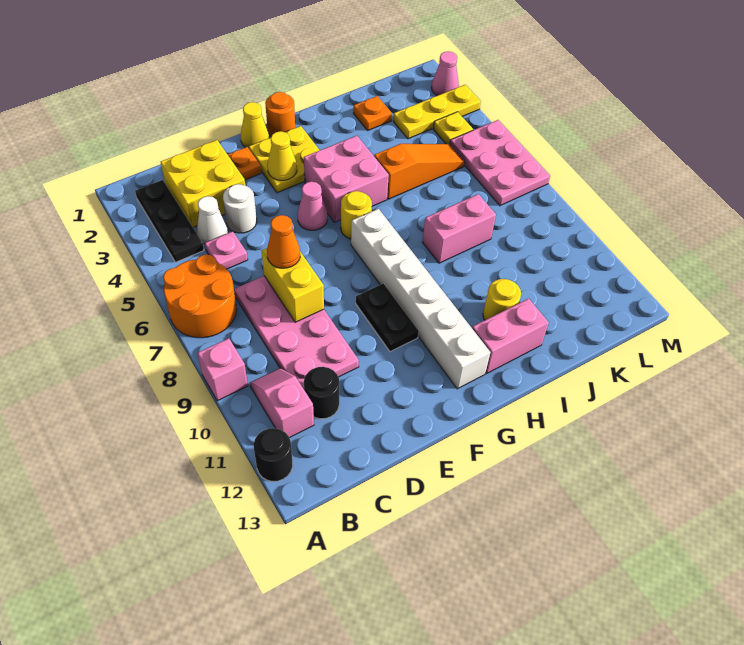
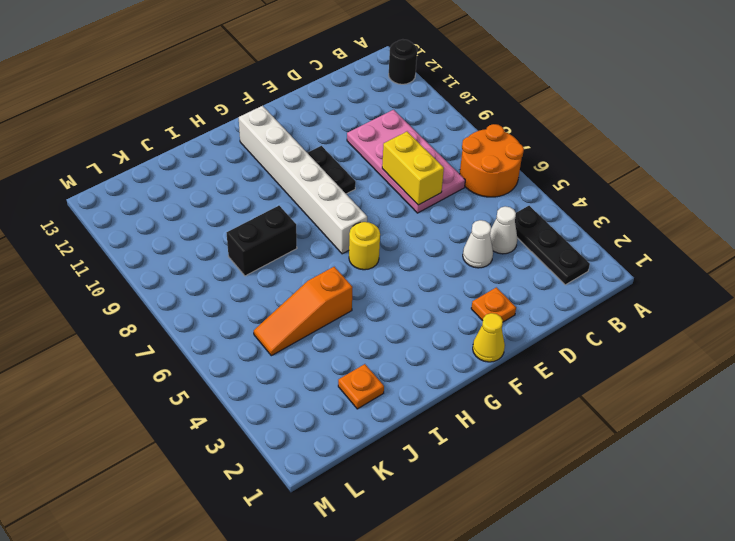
white cone D4 level 1 -> white round brick D4 level 1
black brick I8:J8 level 1 -> pink brick I8:J8 level 1
none -> pink brick A9 level 1
none -> pink slope B10:B11 level 1 top 11
none -> yellow brick C2:D3 level 1
none -> pink plate C5 level 1

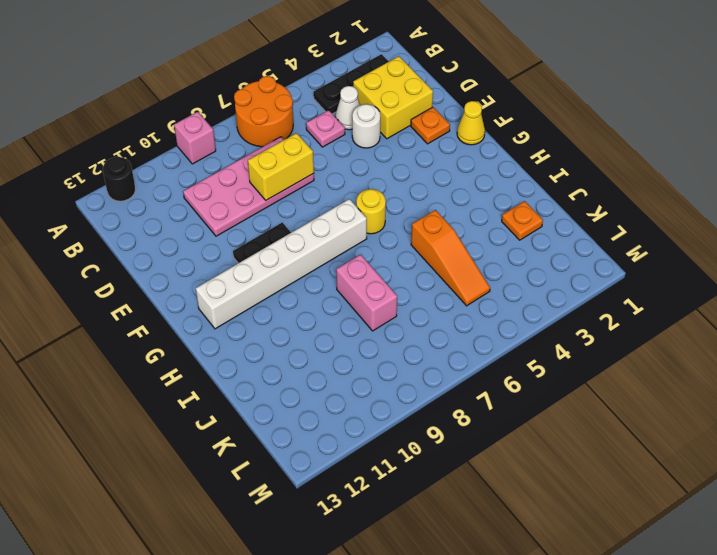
none -> pink slope B10:B11 level 1 top 11
none -> black round brick C11 level 1
none -> yellow plate F2:G3 level 1
none -> pink cone F5 level 1

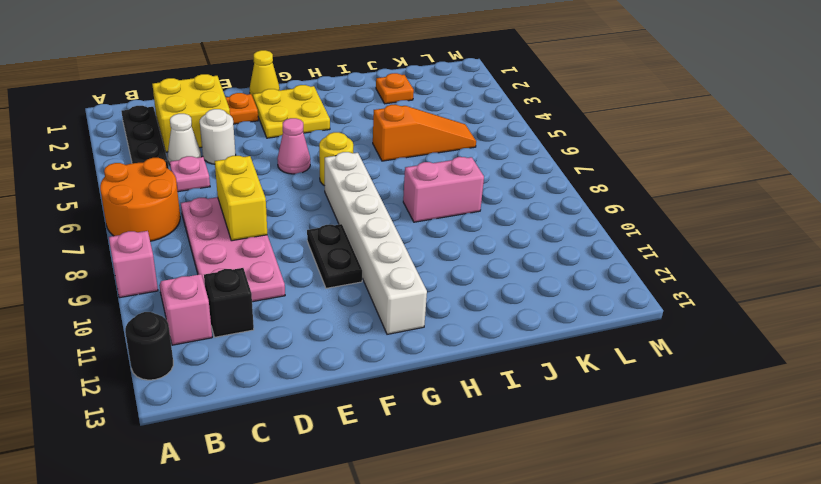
black brick C11 level 1 -> black round brick C11 level 1
none -> orange round brick G1 level 1
none -> pink brick G4:H5 level 1
none -> pink brick H12:I12 level 1
none -> yellow round brick I11 level 1

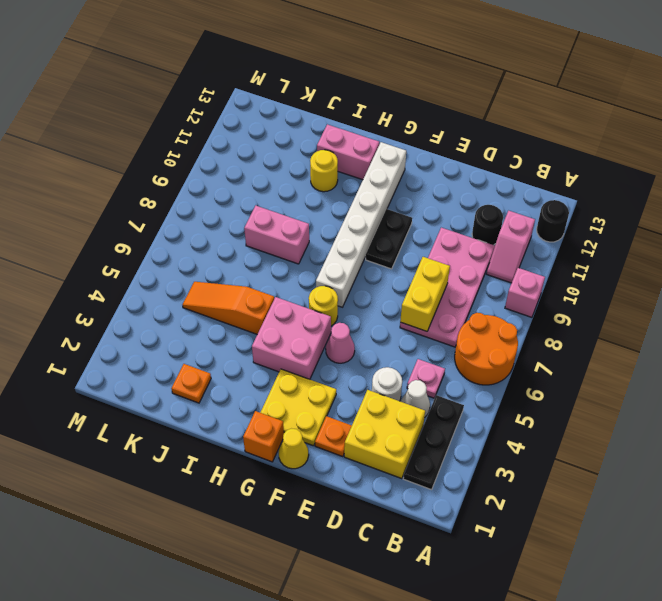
orange brick G1 level 1 -> orange round brick G1 level 1
none -> yellow plate K3:M3 level 1
none -> yellow plate L4 level 1
none -> pink plate L5:M7 level 1
none -> pink cone M2 level 1

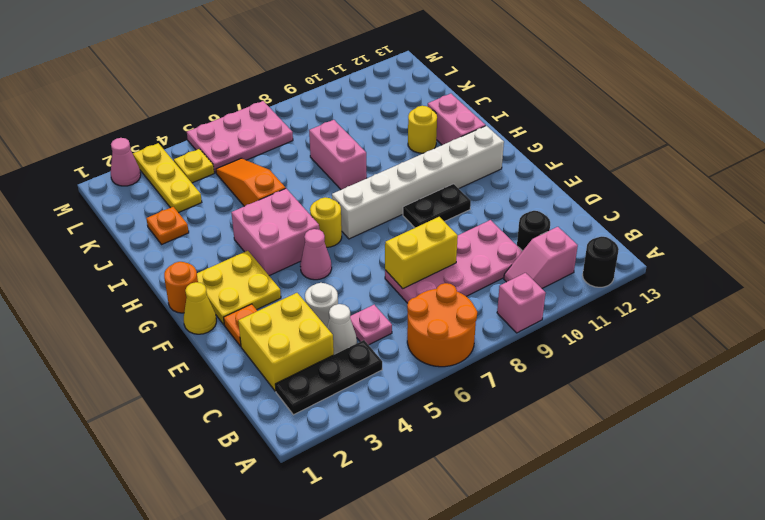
none -> yellow cone F3 level 2
none -> orange cone D7 level 3

